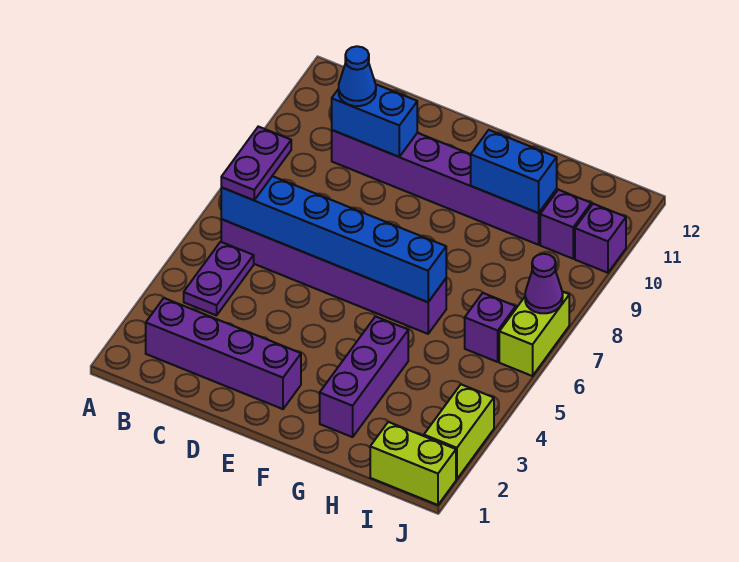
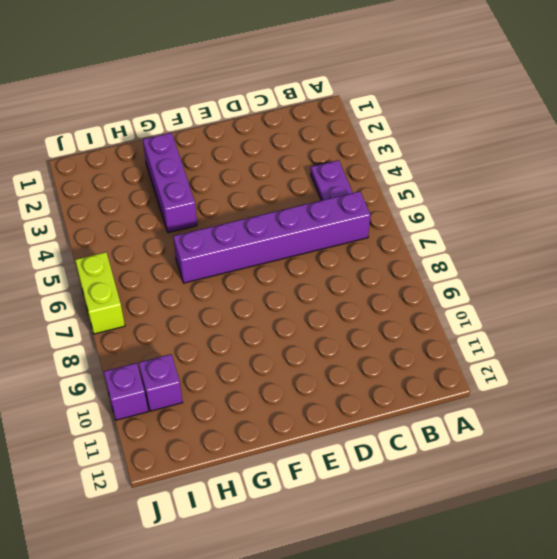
none -> purple brick B2:E2 level 1
none -> purple brick C10:H10 level 1
none -> lime brick I1:J1 level 1

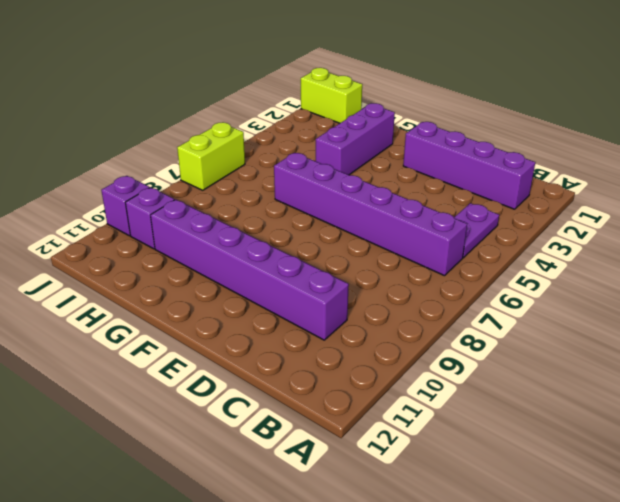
none -> purple brick I6 level 1
none -> lime brick J2:J3 level 1
none -> blue brick B6:G6 level 2

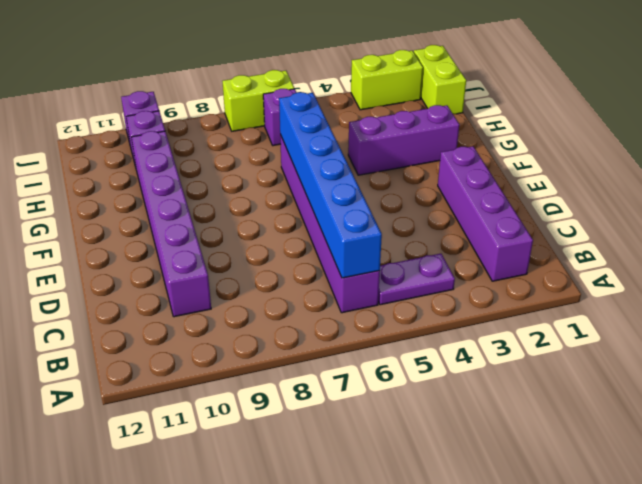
none -> blue brick C10:D10 level 2
none -> blue brick G10:H10 level 2
none -> purple cone J7 level 2

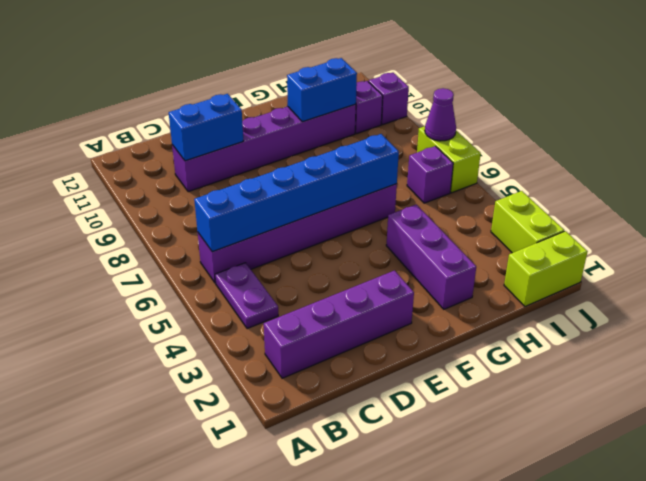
none -> purple plate B6:B7 level 3
none -> blue cone C10 level 3

